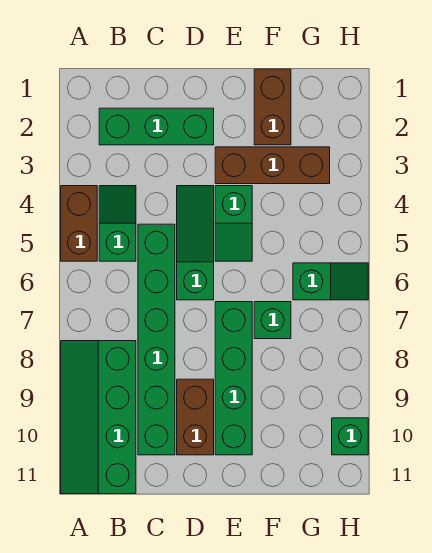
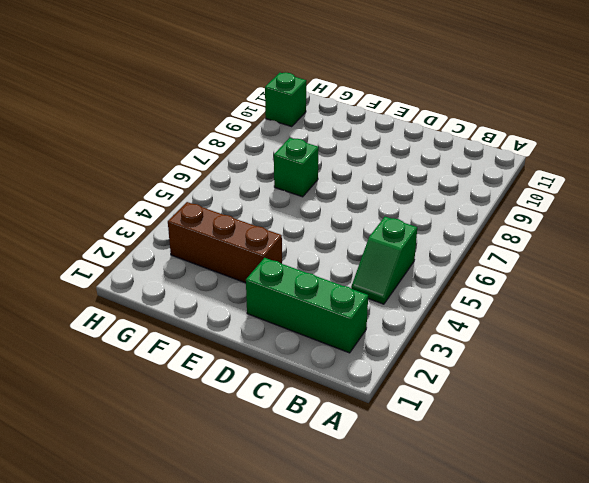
none -> brown brick A4:A5 level 1
none -> green slope A8:B11 level 1 top B
none -> green brick C5:C10 level 1

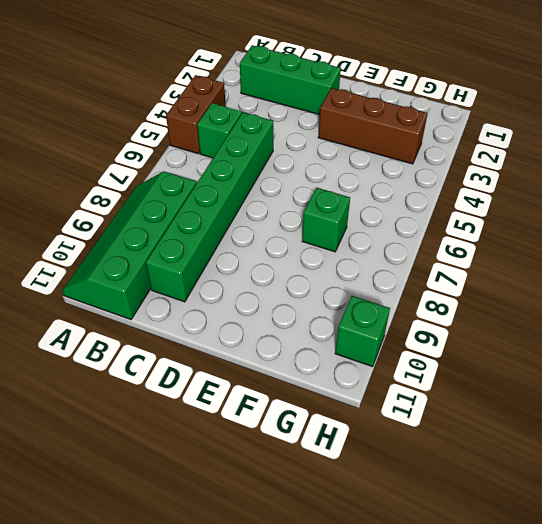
none -> green slope D4:D6 level 1 top 6
none -> brown brick D9:D10 level 1
none -> green slope E4:E5 level 1 top 4

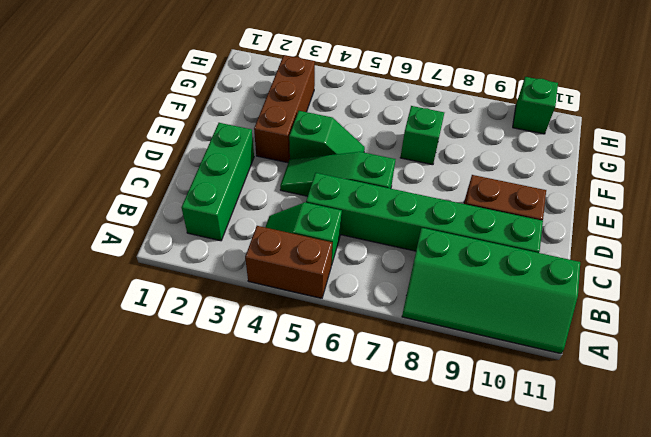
none -> green brick E7:E10 level 1
none -> brown brick F1:F2 level 1
none -> green slope G6:H6 level 1 top G

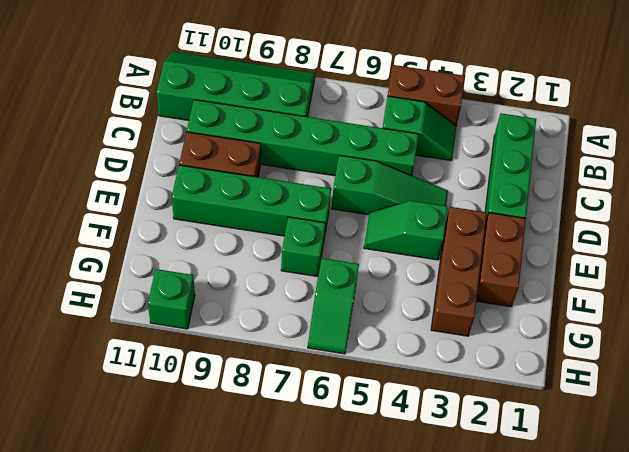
brown brick E2:F2 level 1 -> brown brick F1:F2 level 1

